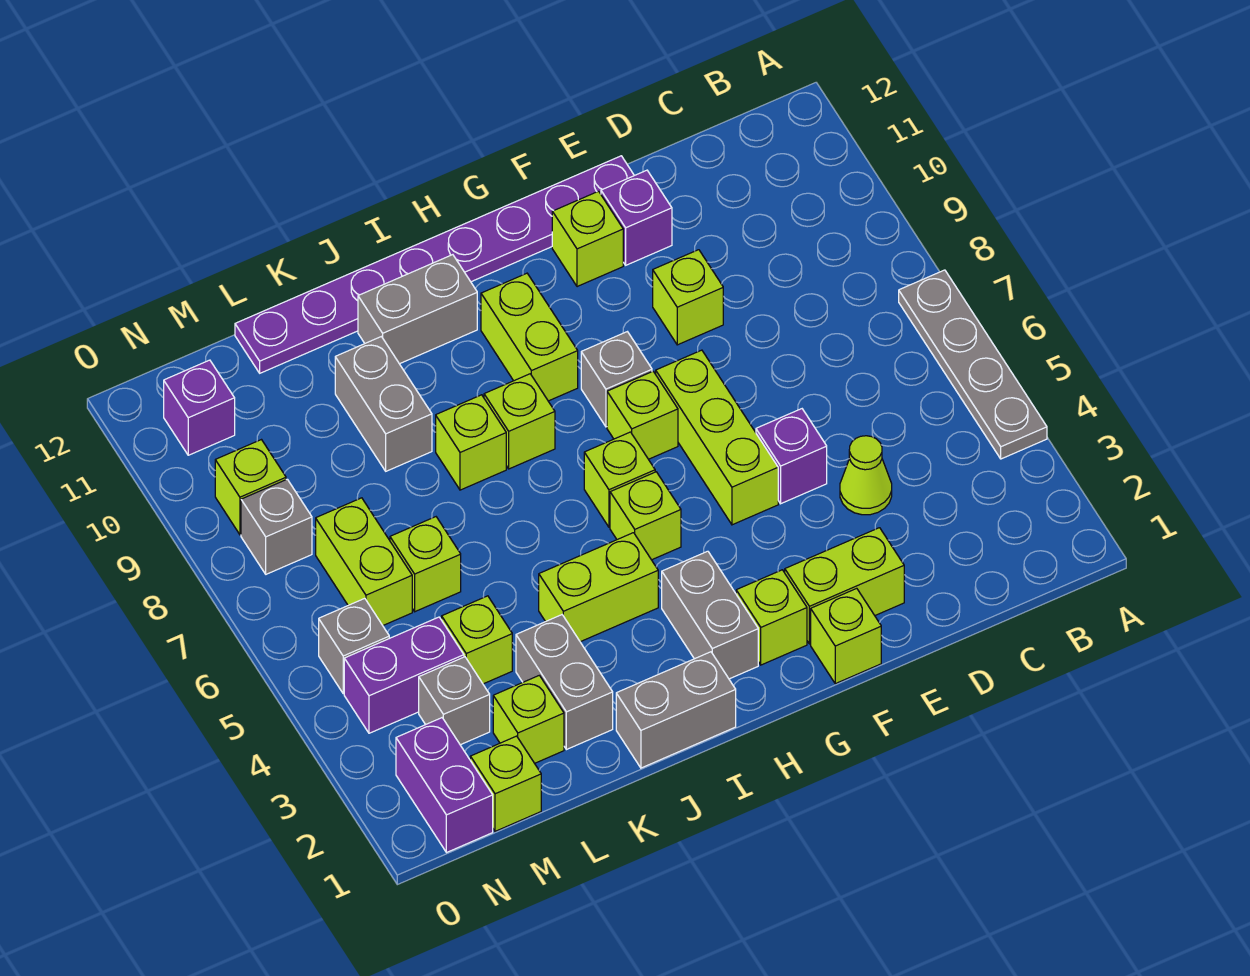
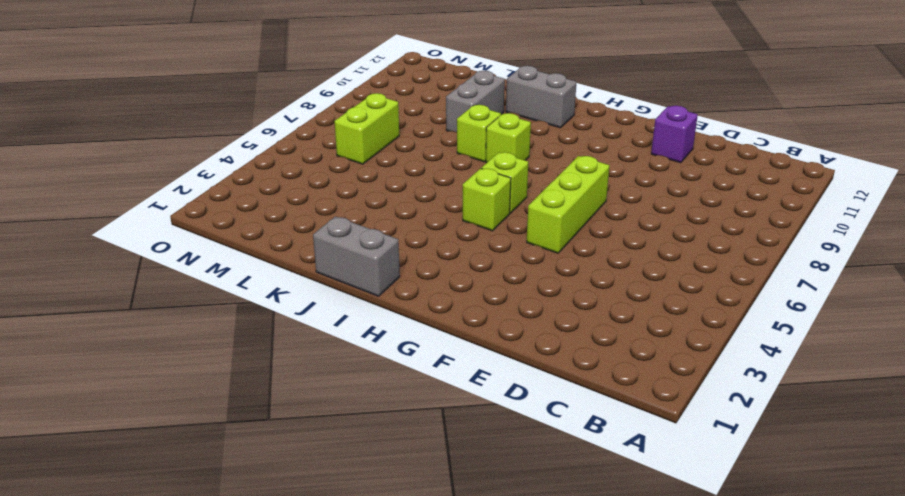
none -> grey plate A4:A7 level 1
none -> lime cone D4 level 1
none -> lime brick E2:F2 level 1
none -> purple brick E5 level 1

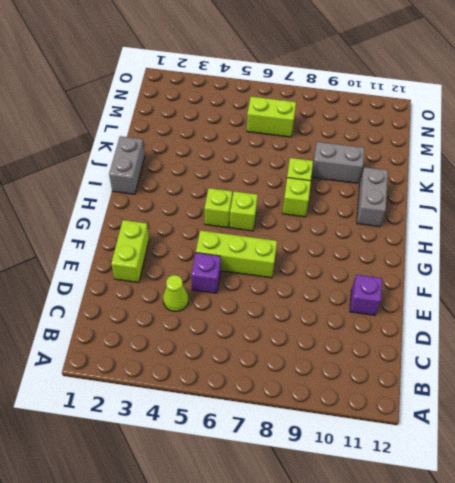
none -> grey plate A4:A7 level 1
none -> lime brick E9 level 1
none -> purple plate E12:L12 level 1
none -> lime brick F1 level 1

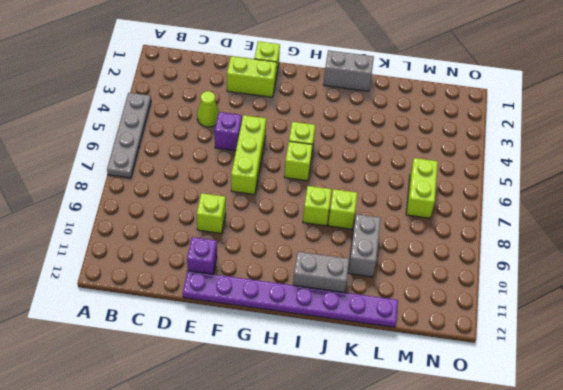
none -> lime brick F11 level 1
none -> lime brick G2 level 1
none -> lime brick G7 level 1
none -> grey brick G8 level 1

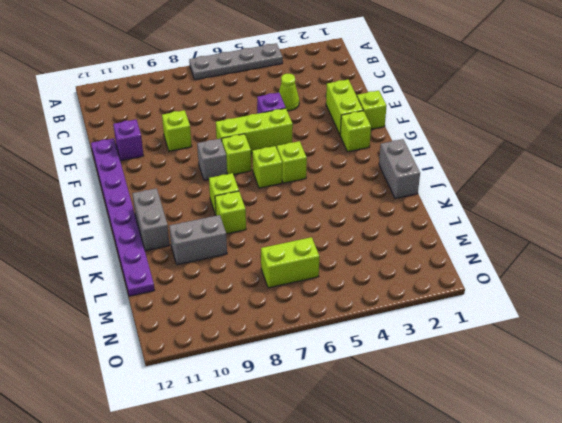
none -> lime brick F11 level 1
none -> grey brick H2:H3 level 1
none -> lime brick H9:H10 level 1
none -> lime brick I4:J4 level 1

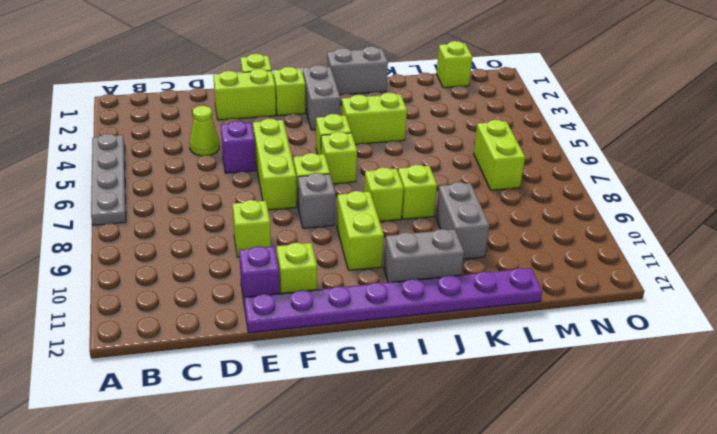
none -> grey brick K2:K3 level 1
none -> lime brick L2 level 1
none -> lime brick L4 level 1
none -> lime brick L6 level 1

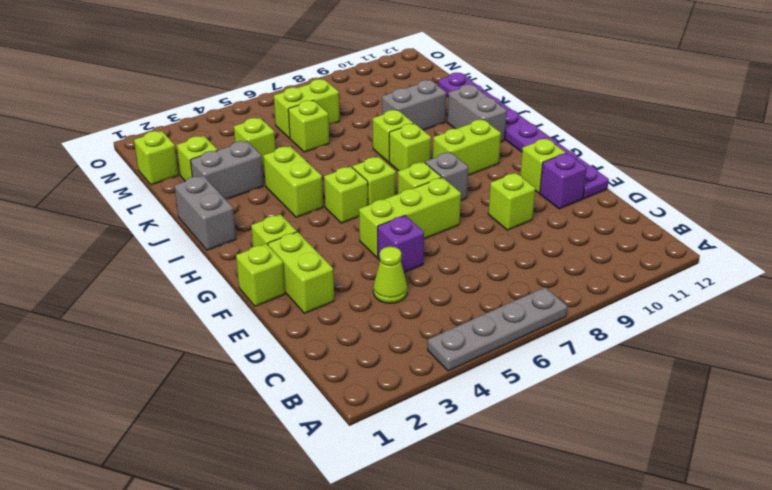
none -> grey brick H2:H3 level 1
none -> grey brick M3 level 1
none -> purple brick M4:N4 level 1
none -> purple brick N1:N2 level 1

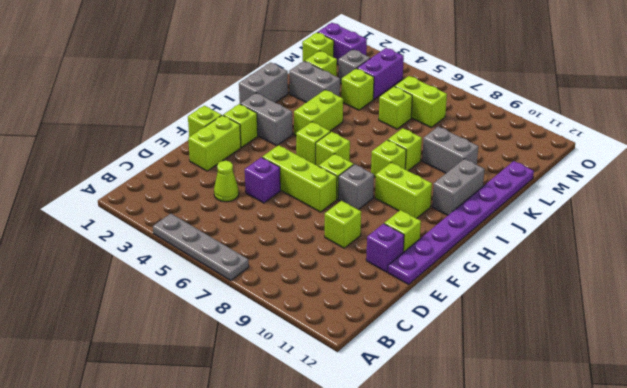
none -> grey brick N5 level 1
none -> grey brick N8 level 1
none -> lime brick N9 level 1
none -> purple brick N11 level 1

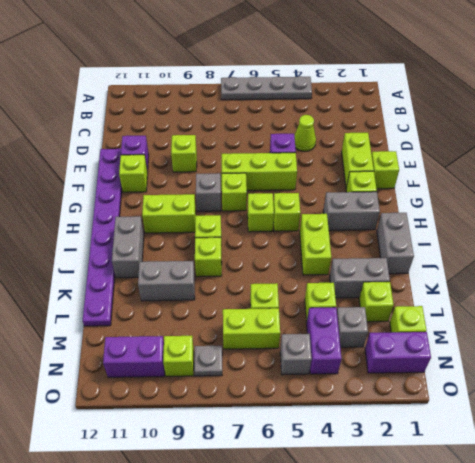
grey plate N8 level 1 -> grey brick N8 level 1
purple brick N10:N11 level 1 -> purple brick N11 level 1

